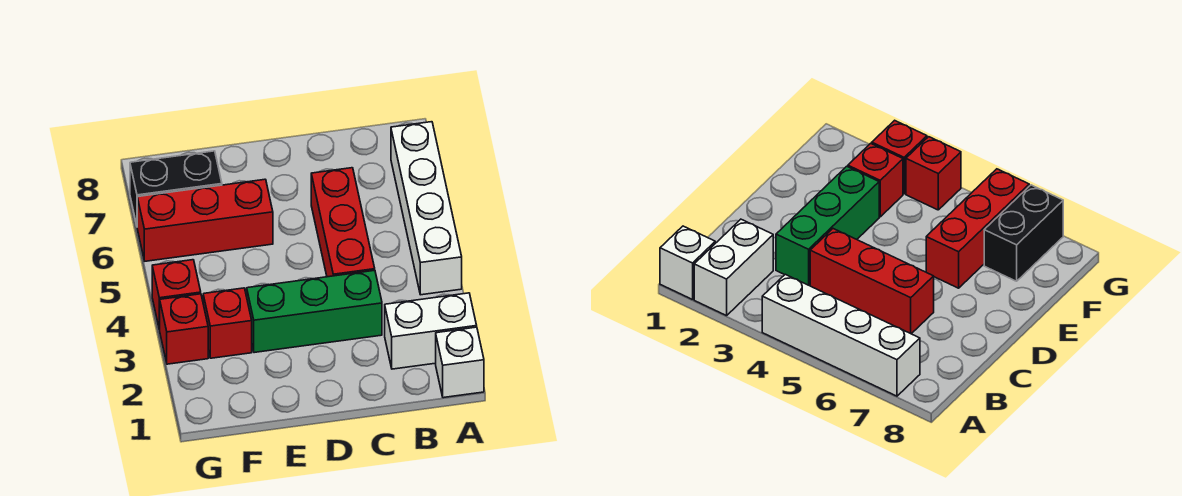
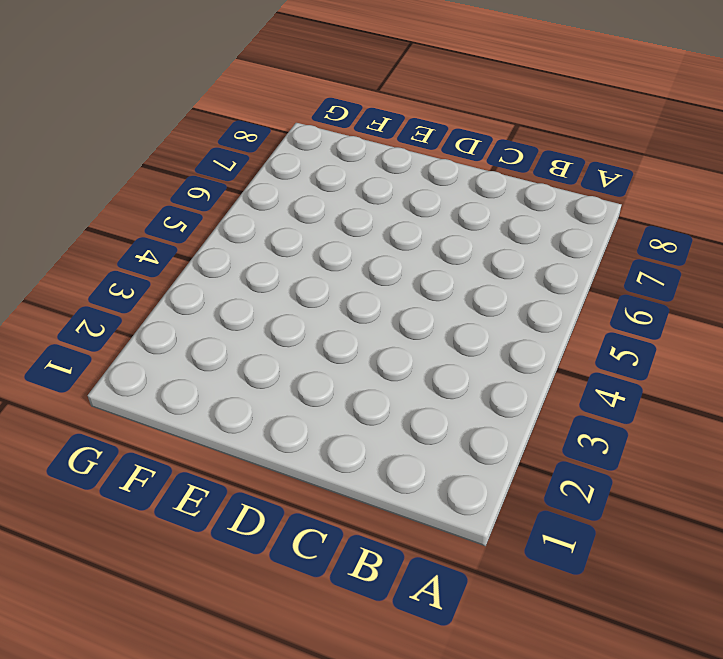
none -> white brick A1 level 1
none -> white brick A2:B2 level 1

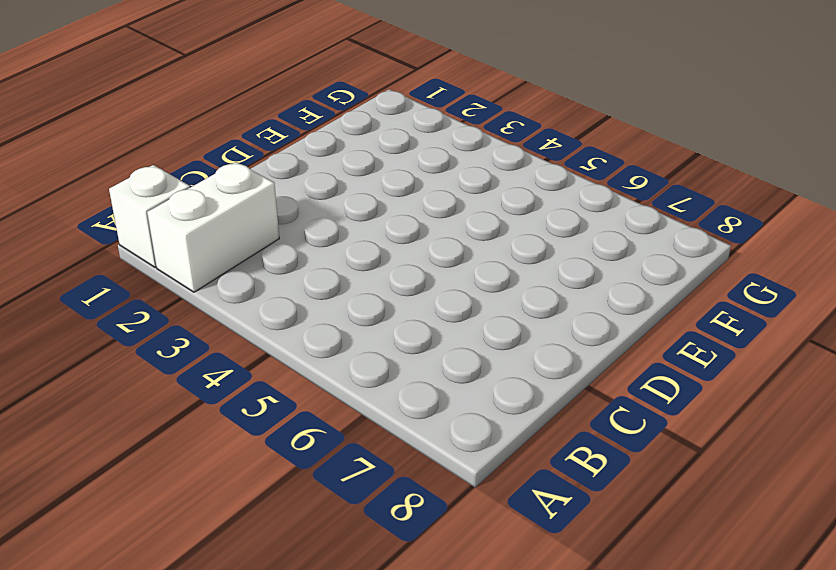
none -> white brick A4:A7 level 1
none -> green brick C3:E3 level 1

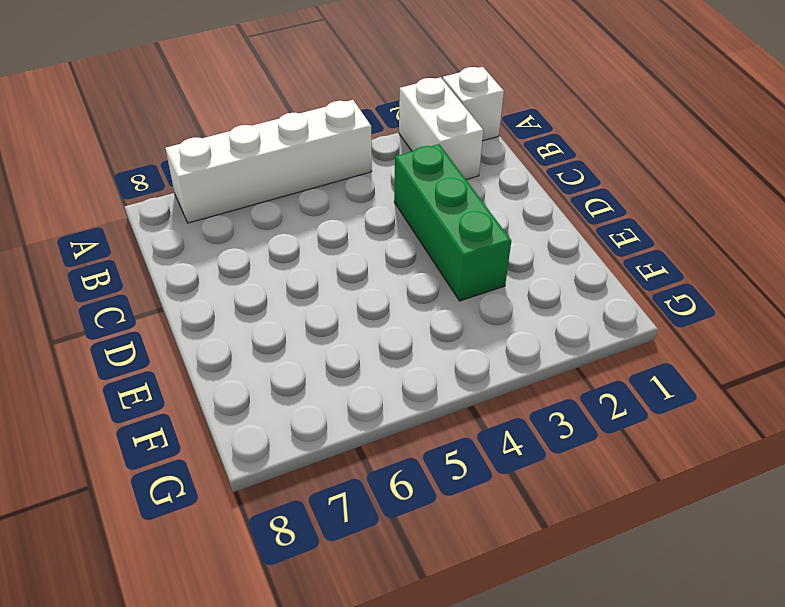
none -> red brick C4:C6 level 1
none -> red brick E6:G6 level 1

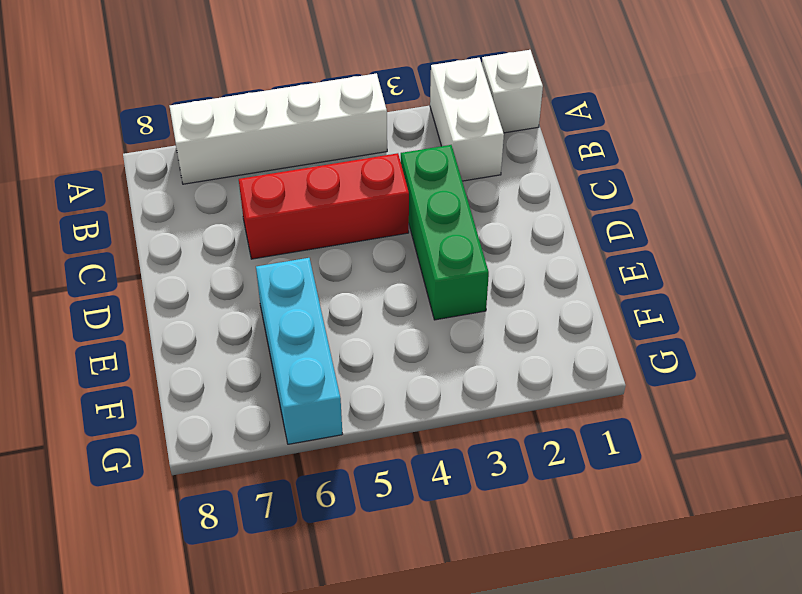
cyan brick E6:G6 level 1 -> red brick E6:G6 level 1
none -> red brick F3 level 1
none -> black brick F7:G7 level 1

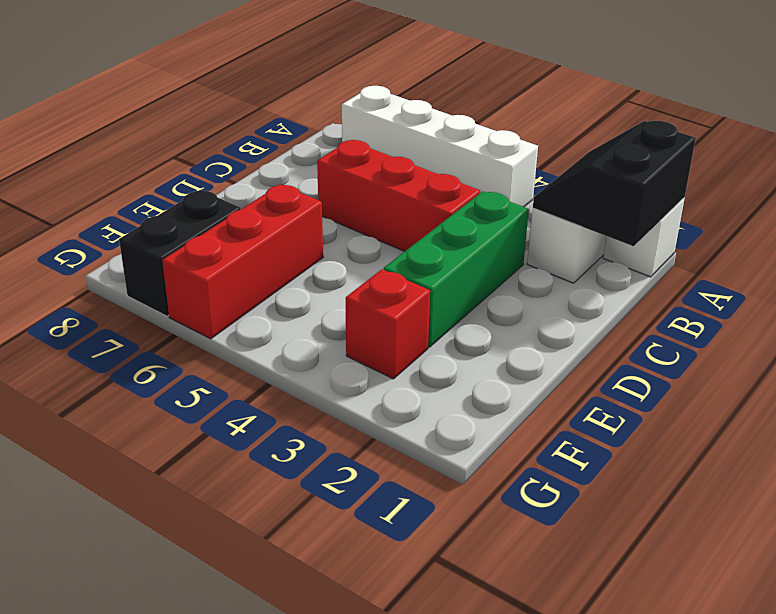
black slope A1:B2 level 2 top 1 -> none
none -> red brick G3 level 1
none -> red brick G4 level 1

